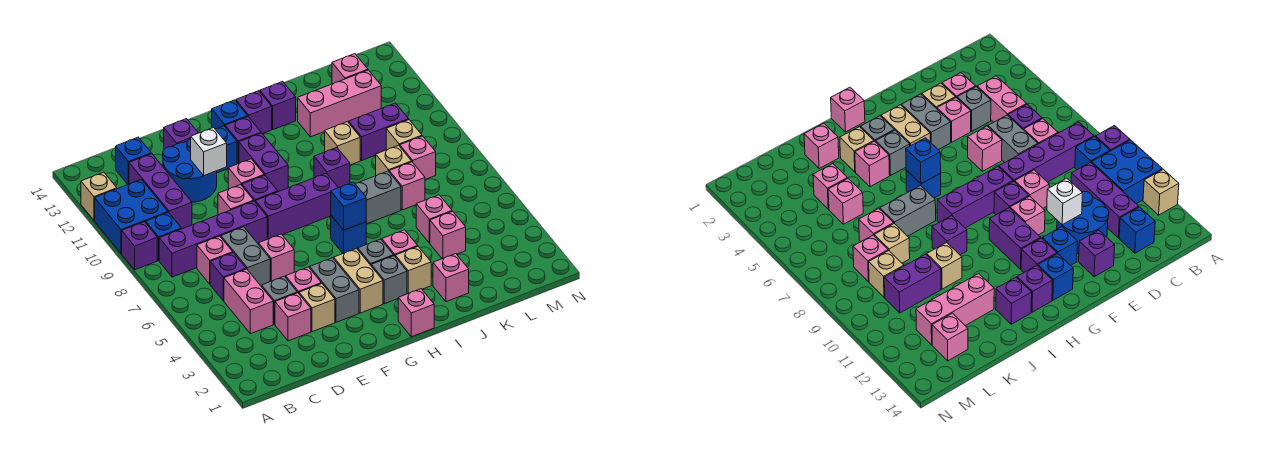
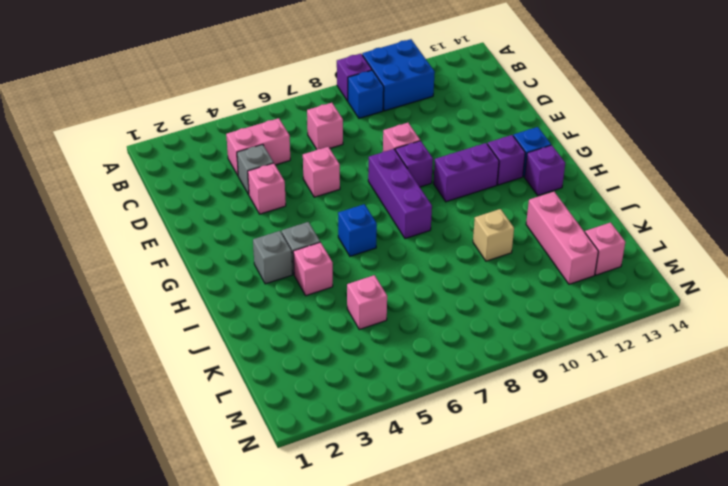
none -> tan brick A12 level 1
none -> purple brick B8:E8 level 1
none -> purple brick C6 level 1
none -> purple brick C10:C12 level 1

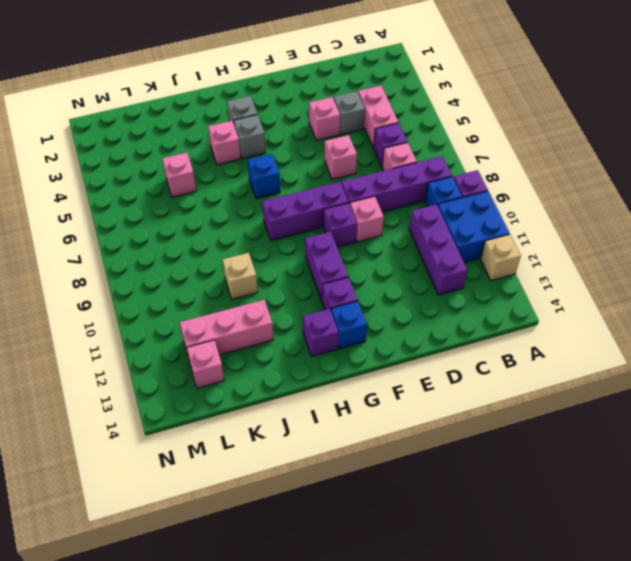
none -> blue brick C13 level 1
none -> pink brick D3 level 1
none -> grey brick D6:D7 level 1
none -> blue round brick D11:E12 level 1

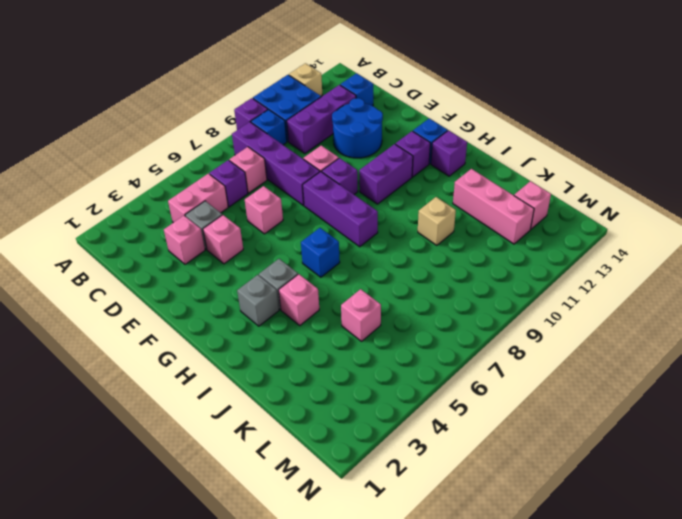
none -> grey brick D6:D7 level 1
none -> tan brick E3 level 1
none -> purple brick E13 level 1
none -> grey brick F3:F4 level 1

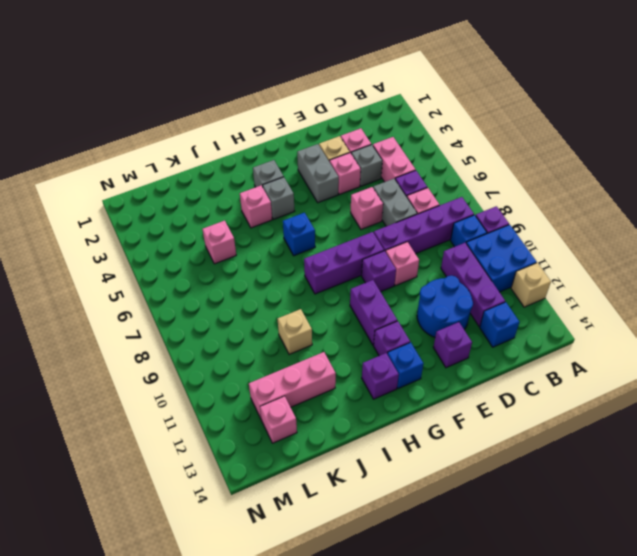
none -> pink brick F10 level 1
none -> blue brick F12 level 1
none -> tan brick G3:G4 level 1
none -> pink brick H1 level 1

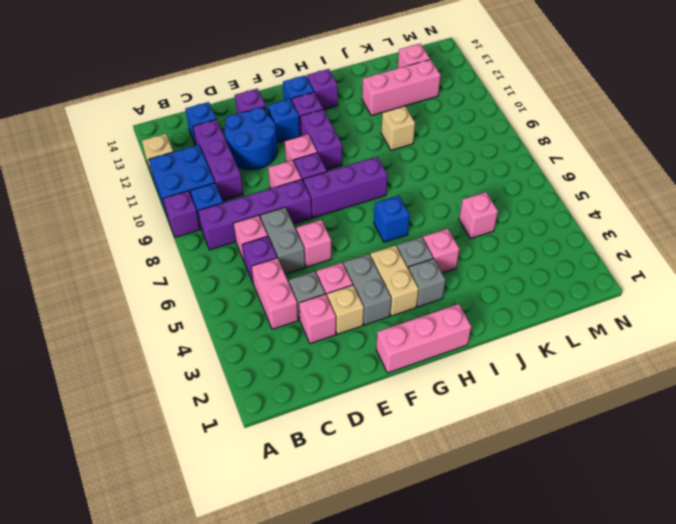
pink brick F1:H1 level 1 -> pink brick H1 level 1
none -> tan brick I3 level 1
none -> grey brick I7:J7 level 1
none -> purple brick I9 level 1
none -> purple brick I13 level 1

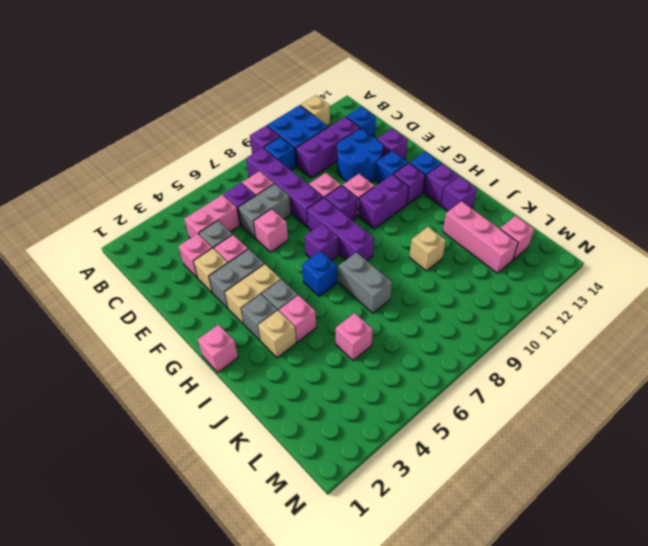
purple brick G7 level 1 -> purple brick I9 level 1
none -> pink brick J2 level 1
none -> pink brick K4 level 1
none -> pink brick K7 level 1
none -> tan brick K8 level 1

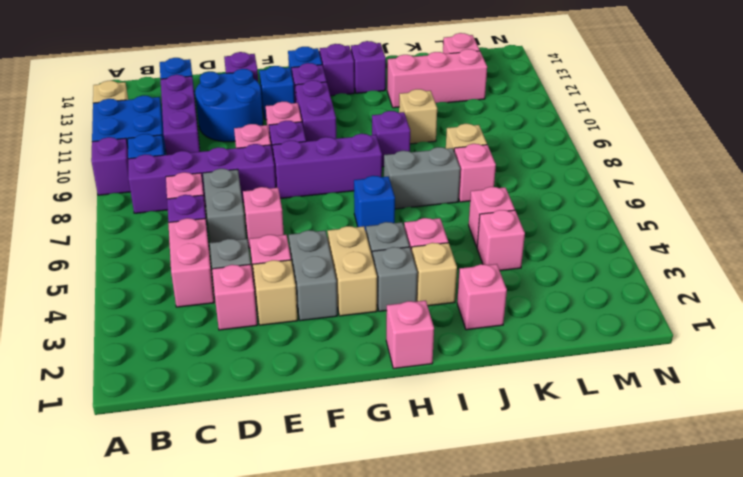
none -> purple brick K10:L10 level 1
none -> pink brick L8 level 1
none -> tan brick L9 level 1
none -> white brick E11 level 2

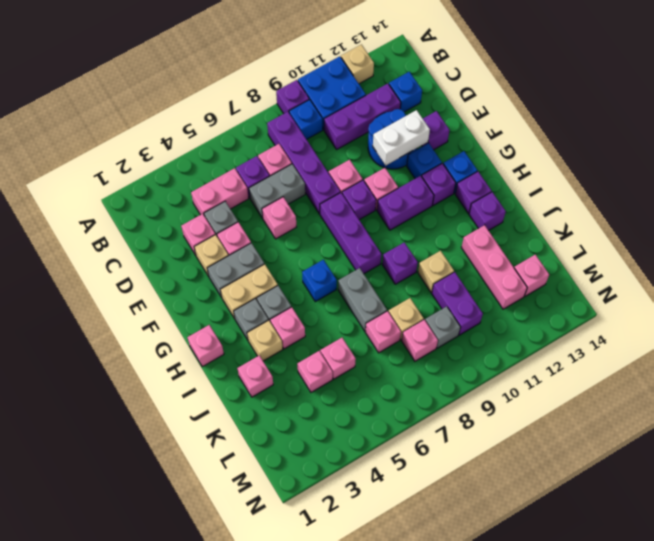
white brick E11:E12 level 2 -> white brick E11 level 2
grey brick L9 level 1 -> tan brick L9 level 1
none -> blue brick H6 level 2

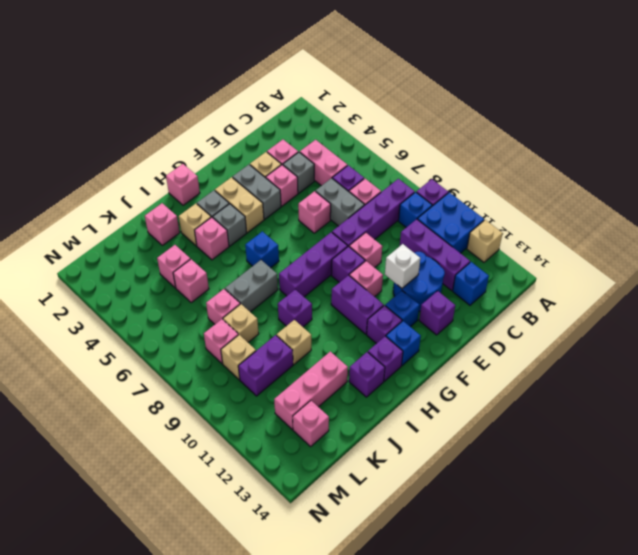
none -> blue brick H6 level 2

